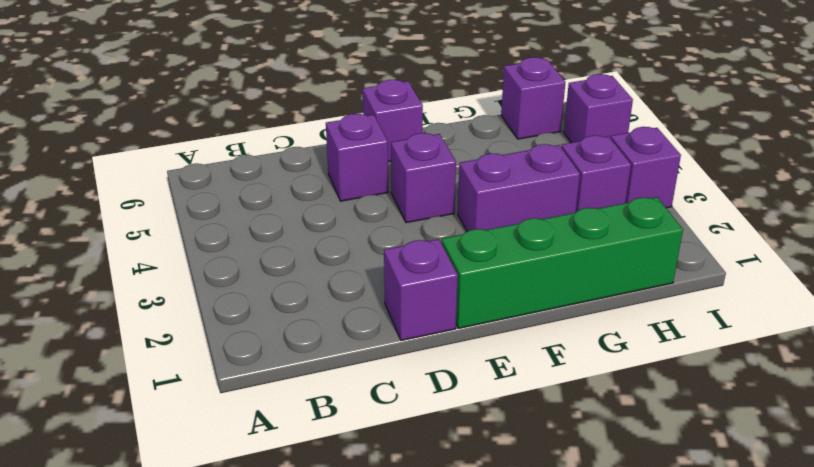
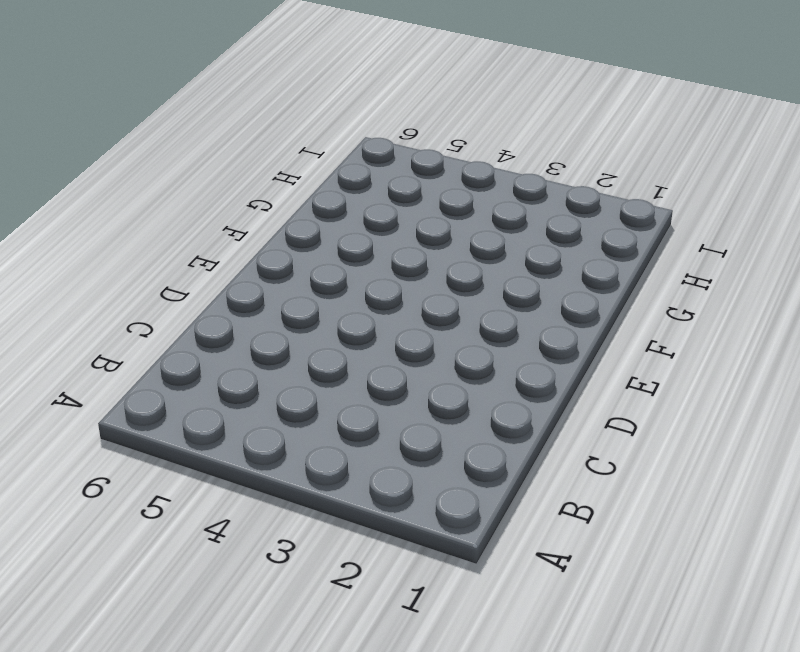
none -> purple brick D1 level 1
none -> purple brick D5 level 1

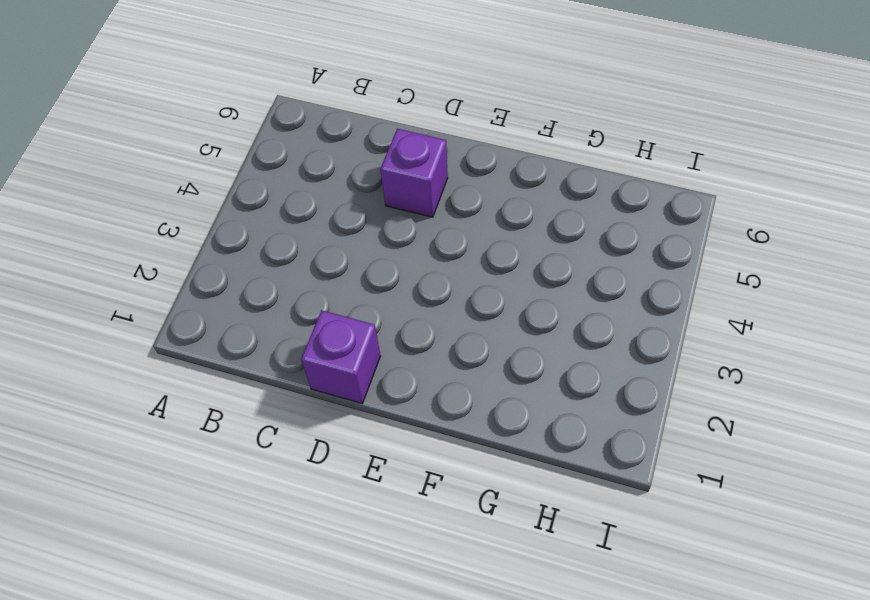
none -> green brick E1:H1 level 1
none -> purple brick E4 level 1

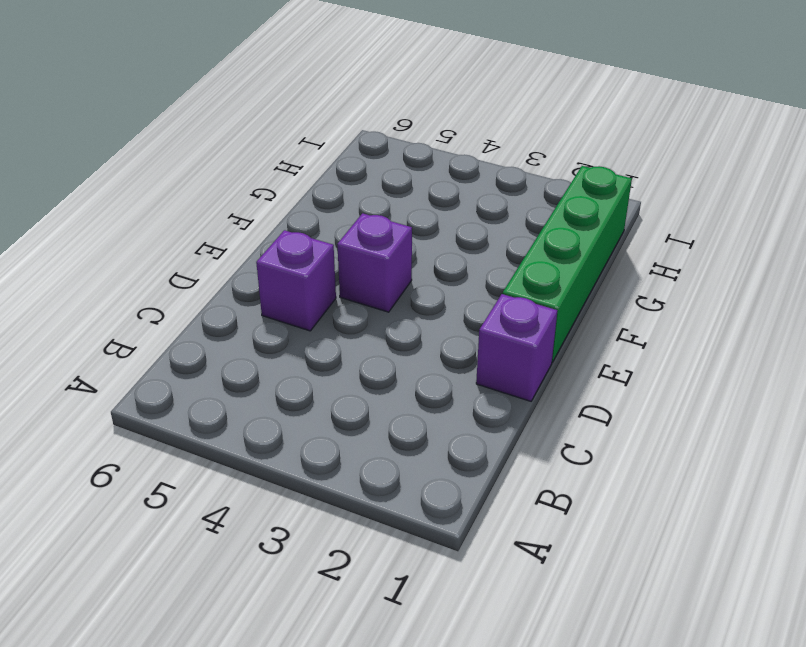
none -> purple brick E6 level 1
none -> purple brick F3:G3 level 1

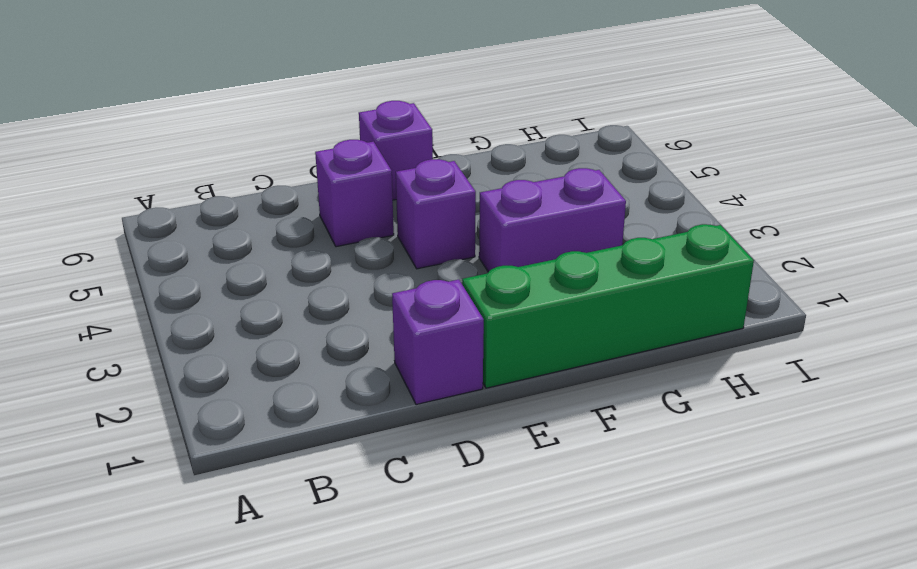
none -> purple brick H3 level 1
none -> purple brick H6 level 1

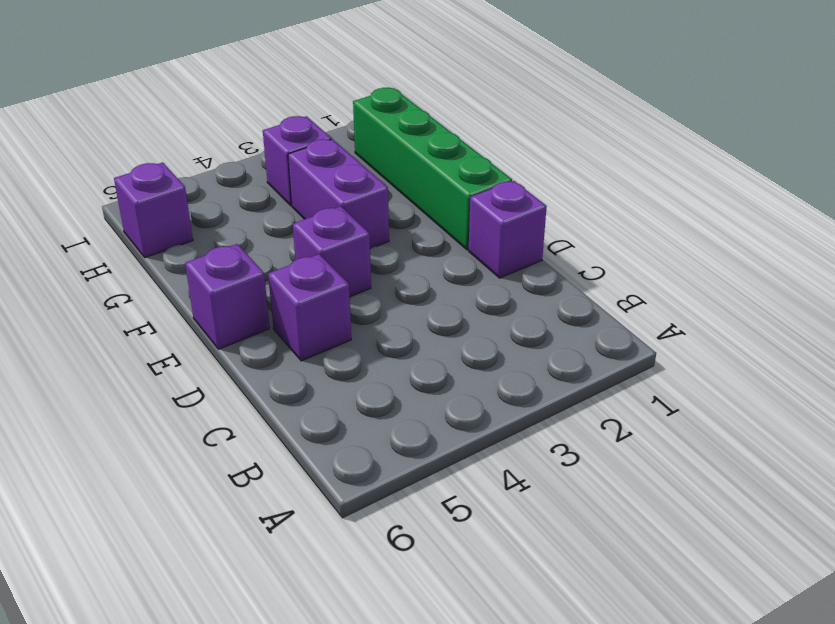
none -> purple brick I3 level 1
none -> purple brick I5 level 1

